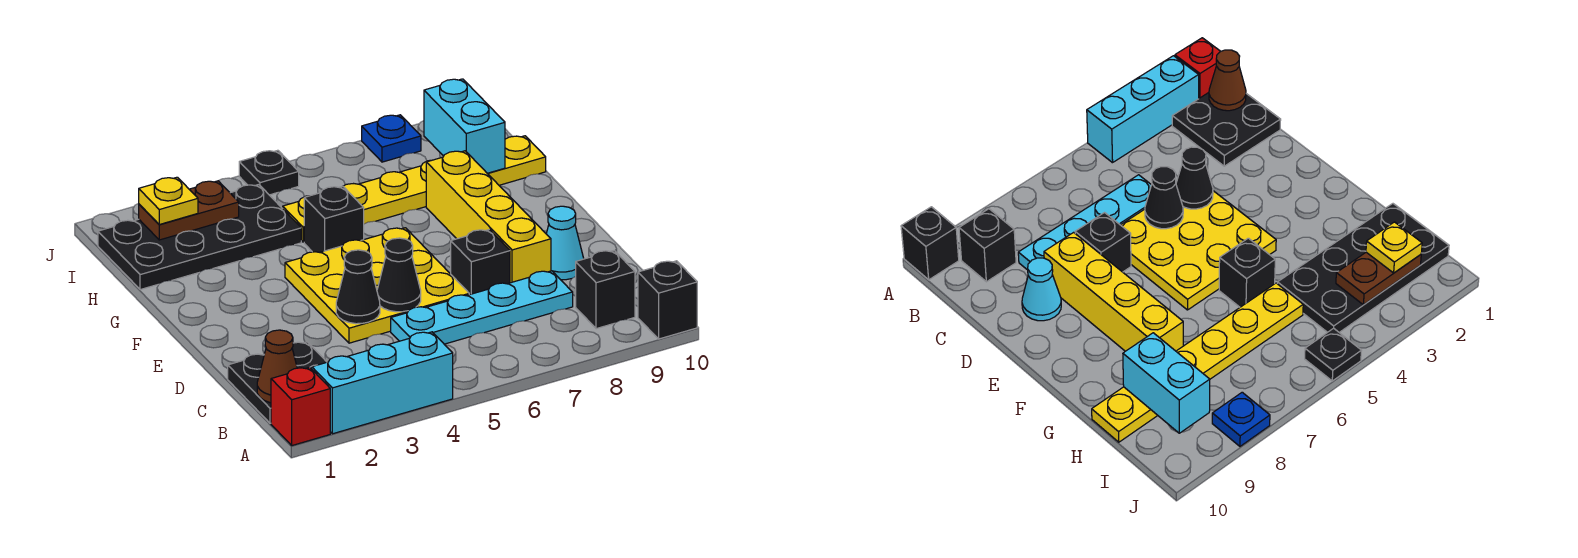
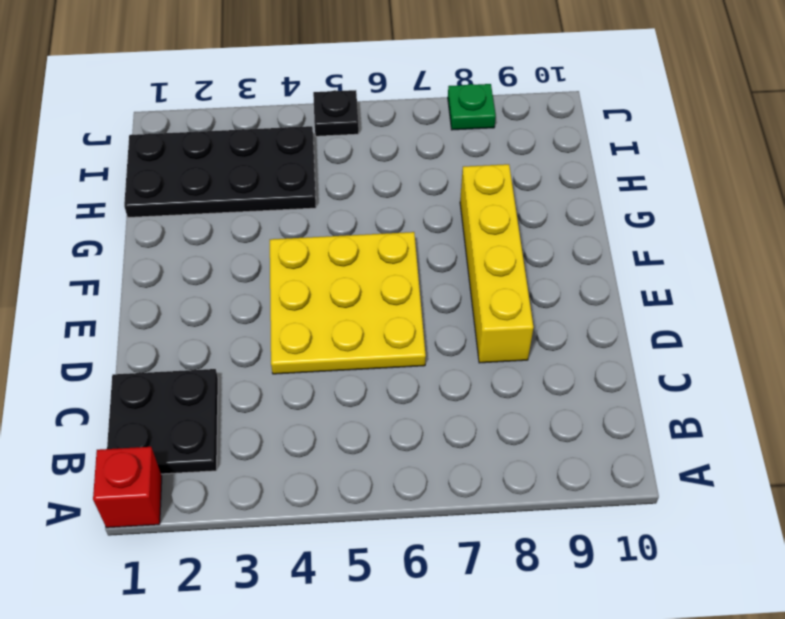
green plate J8 level 1 -> blue plate J8 level 1
none -> cyan brick A2:A4 level 1
none -> black brick A10 level 1
none -> black brick B9 level 1

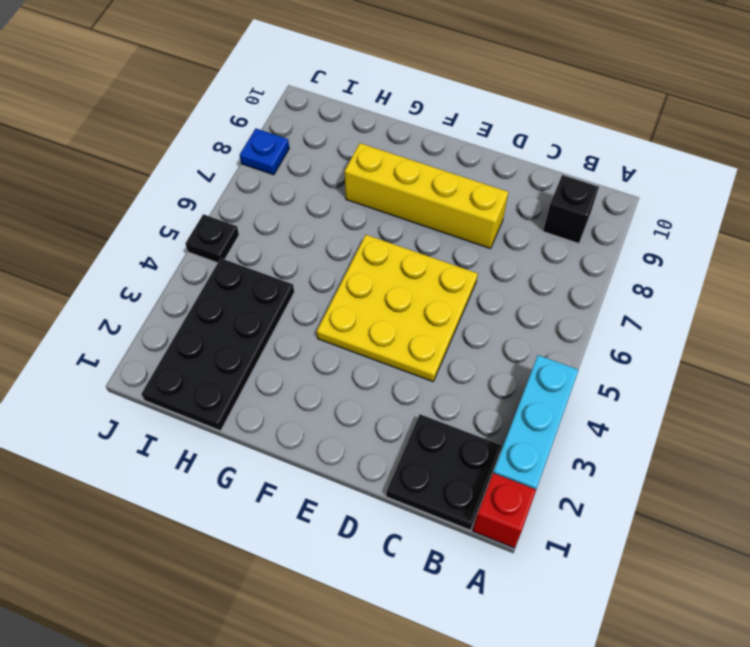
none -> black brick A10 level 1
none -> cyan plate C5:C8 level 1
none -> black brick D7 level 1

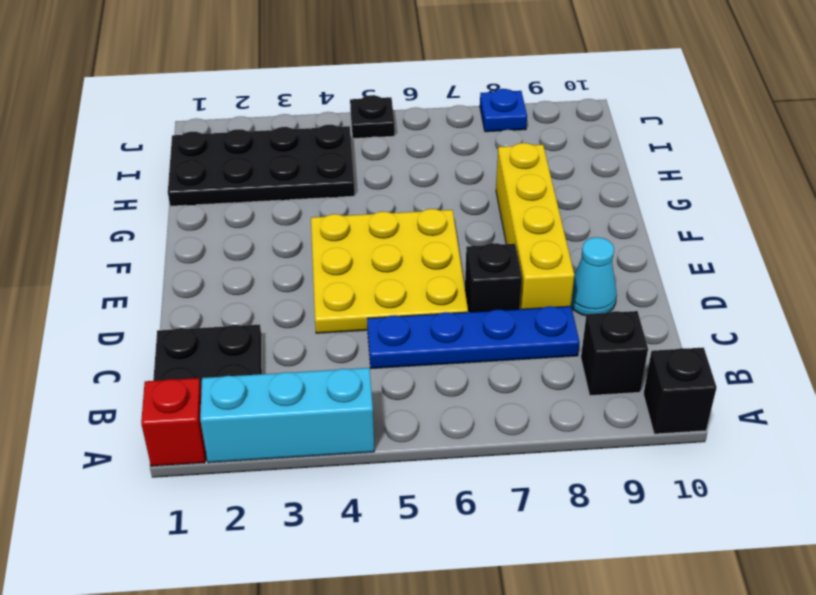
blue plate C5:C8 level 1 -> cyan plate C5:C8 level 1
none -> black brick G5 level 1
none -> yellow plate H5:H10 level 1
none -> brown cone B1 level 2

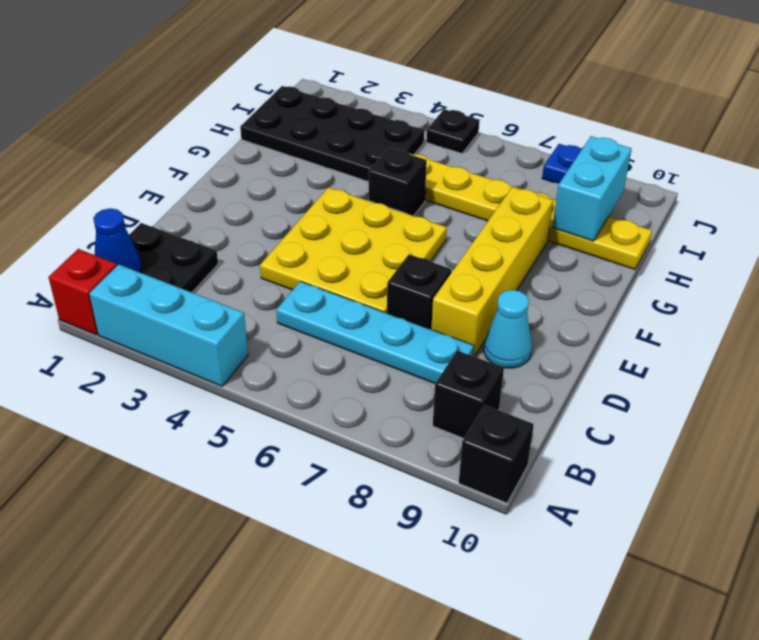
blue cone B1 level 2 -> brown cone B1 level 2
none -> black cone D4 level 2
none -> black cone D5 level 2
none -> brown plate I2:I3 level 2

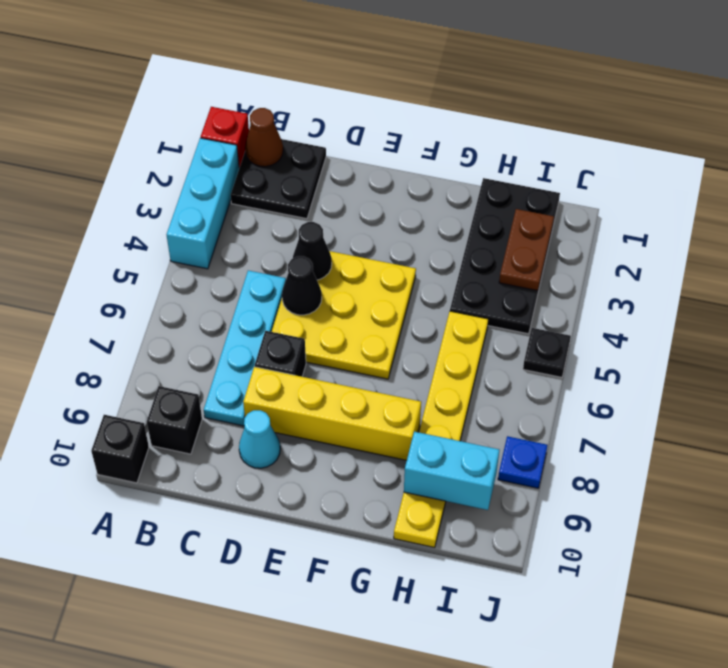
none -> black brick G5 level 1
none -> yellow plate I2 level 3

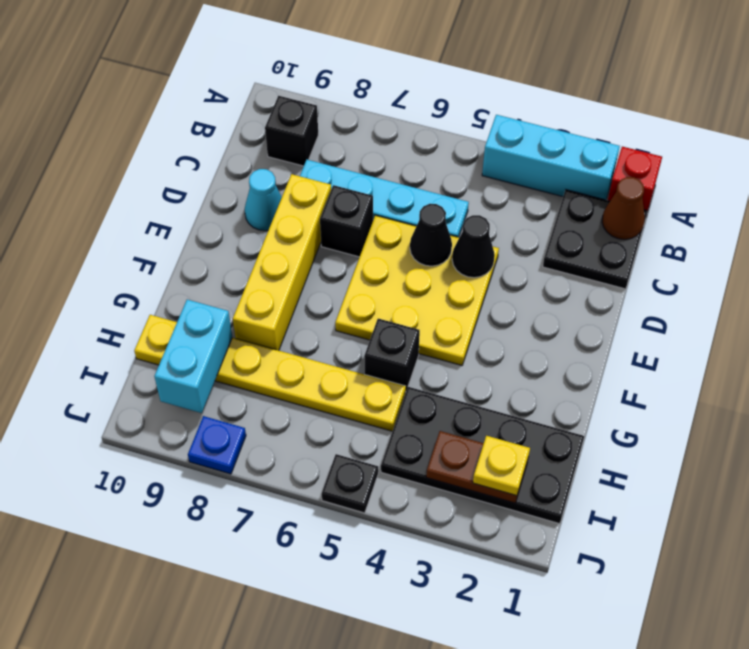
none -> black brick A10 level 1

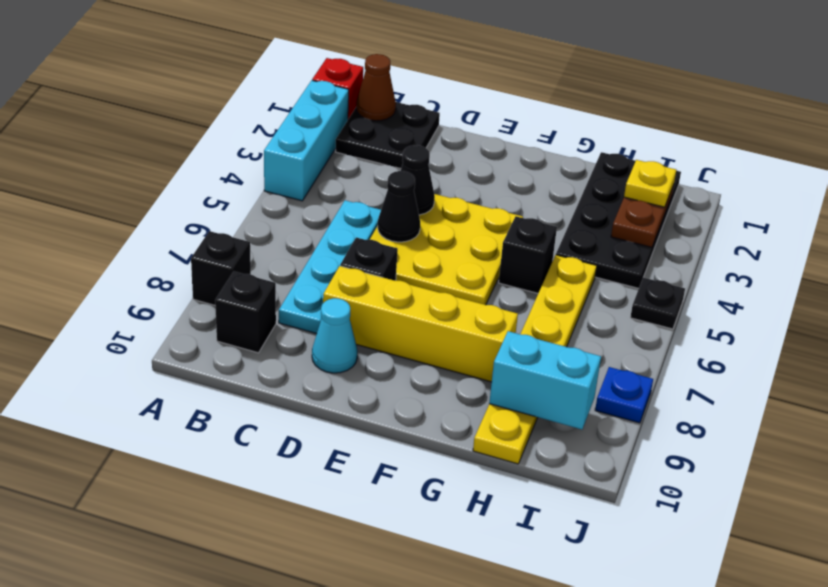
black brick A8 level 1 -> black brick A10 level 1

